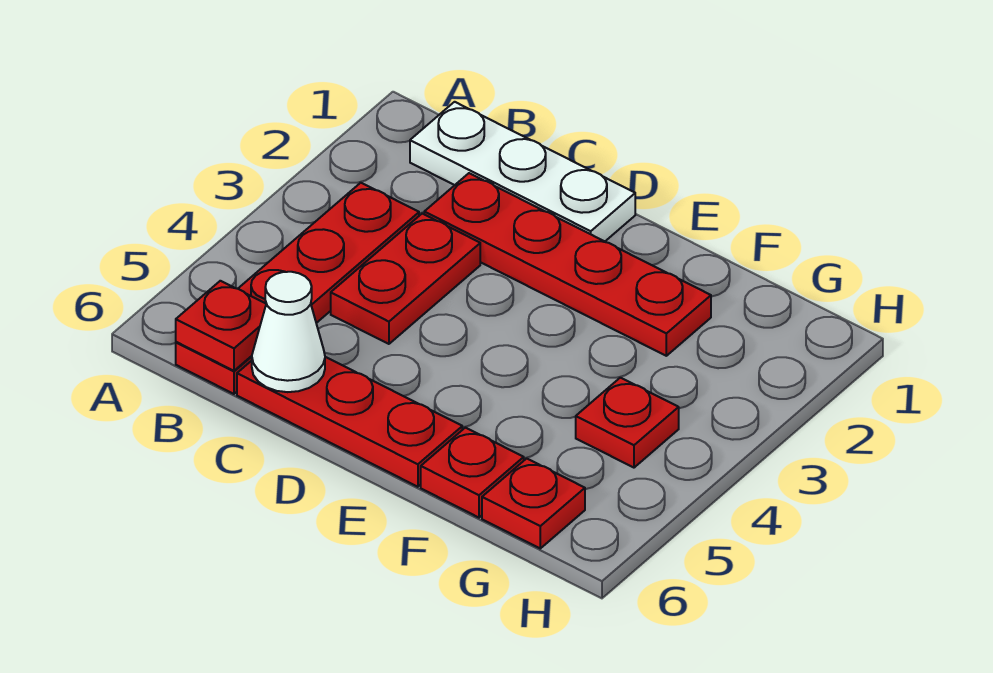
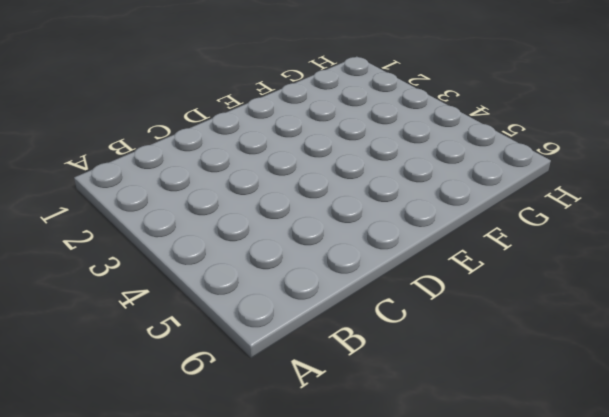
none -> white plate B1:D1 level 1
none -> red plate B3:B6 level 1

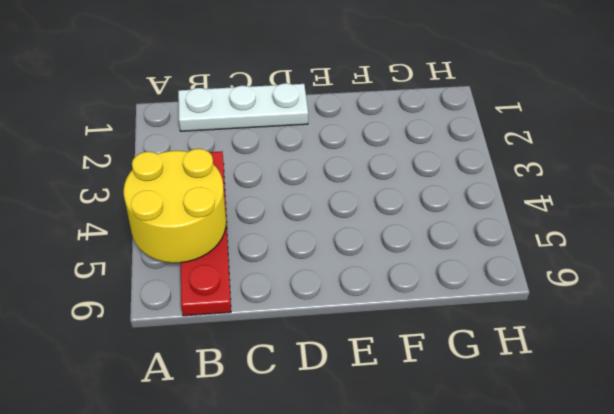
yellow round brick A4:B5 level 2 -> none
none -> red plate C2:F2 level 1
none -> red plate C3:C4 level 1

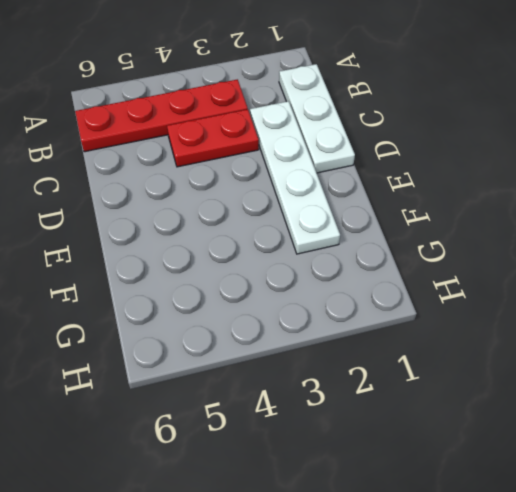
white plate C2:F2 level 1 -> red plate C2:F2 level 1
none -> red plate C6:E6 level 1
none -> red plate F6 level 1

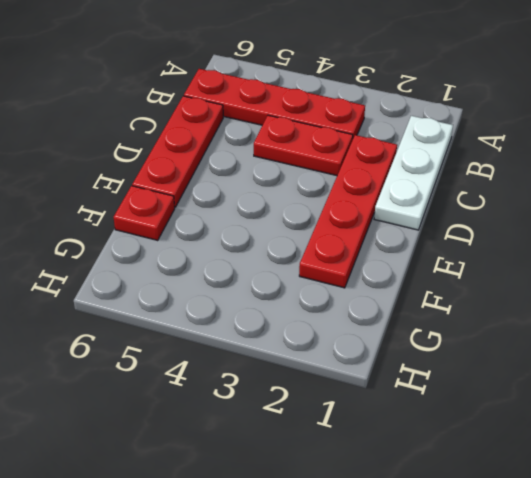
none -> red plate G4 level 1
none -> red plate G6 level 1

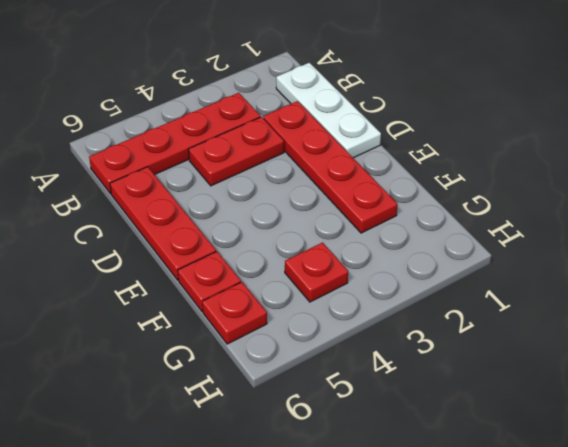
none -> red plate B6 level 2
none -> white cone C6 level 2

